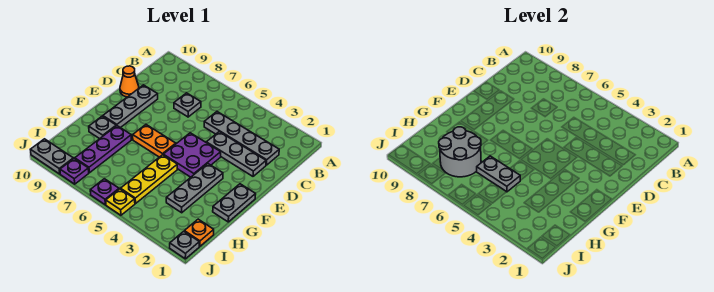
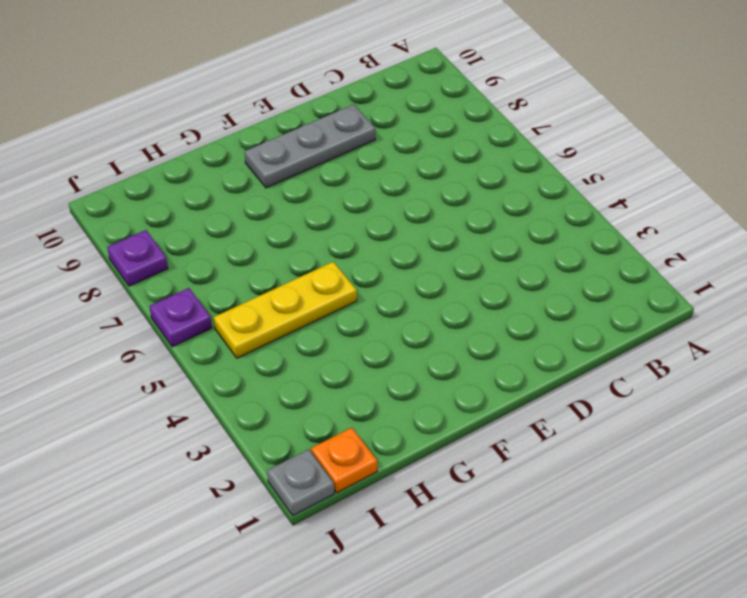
none -> grey plate C2:C5 level 1
none -> grey plate C7 level 1
none -> grey plate D2:D4 level 1

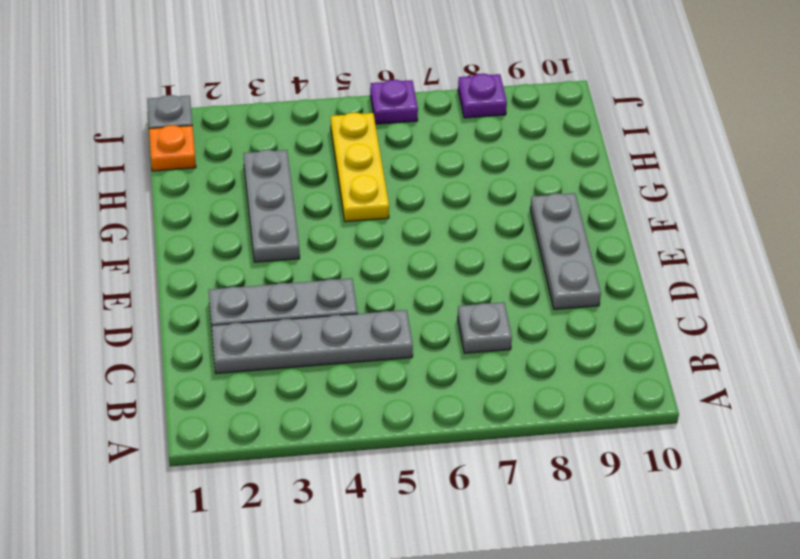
none -> orange cone D10 level 1
none -> purple plate E4:F5 level 1
none -> grey plate F1:G1 level 1

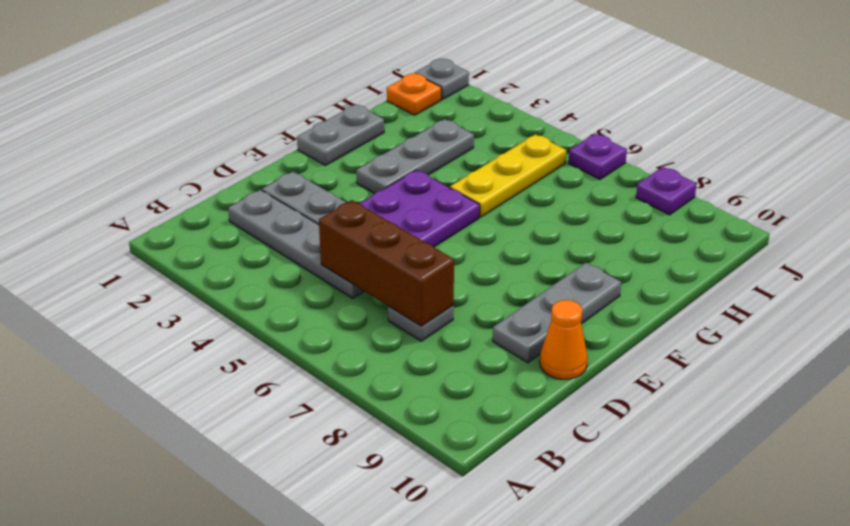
brown brick C5:C7 level 2 -> none
none -> orange plate F6:F7 level 1
none -> purple plate G8:I8 level 1
none -> grey plate G9 level 1

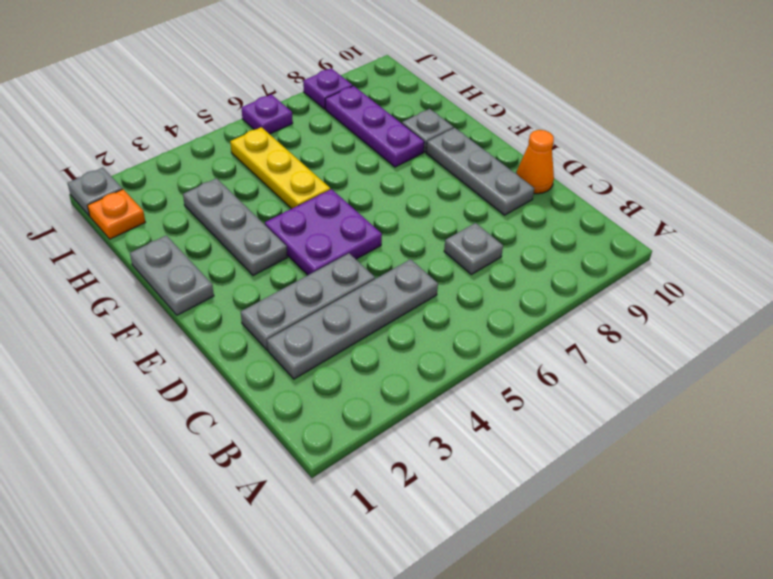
none -> orange plate F6:F7 level 1
none -> yellow plate J5 level 1
none -> grey plate J9:J10 level 1

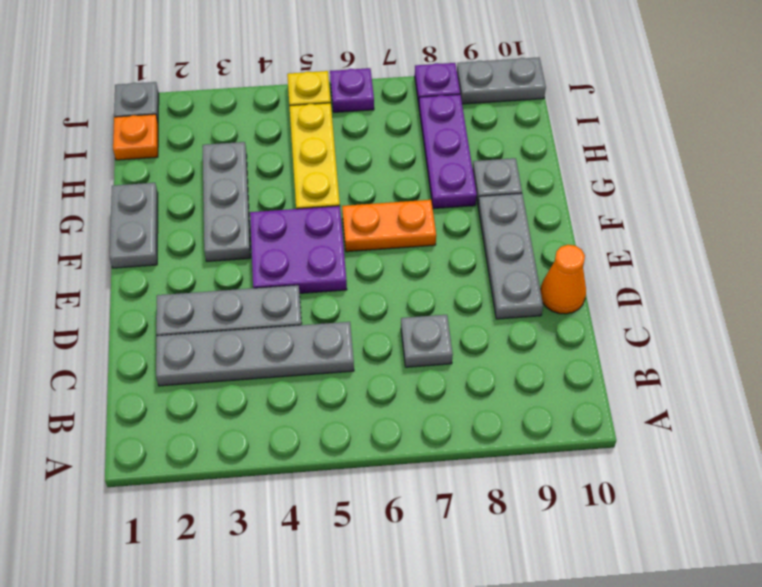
none -> grey plate H5:H6 level 2
none -> grey round brick H7:I8 level 2

